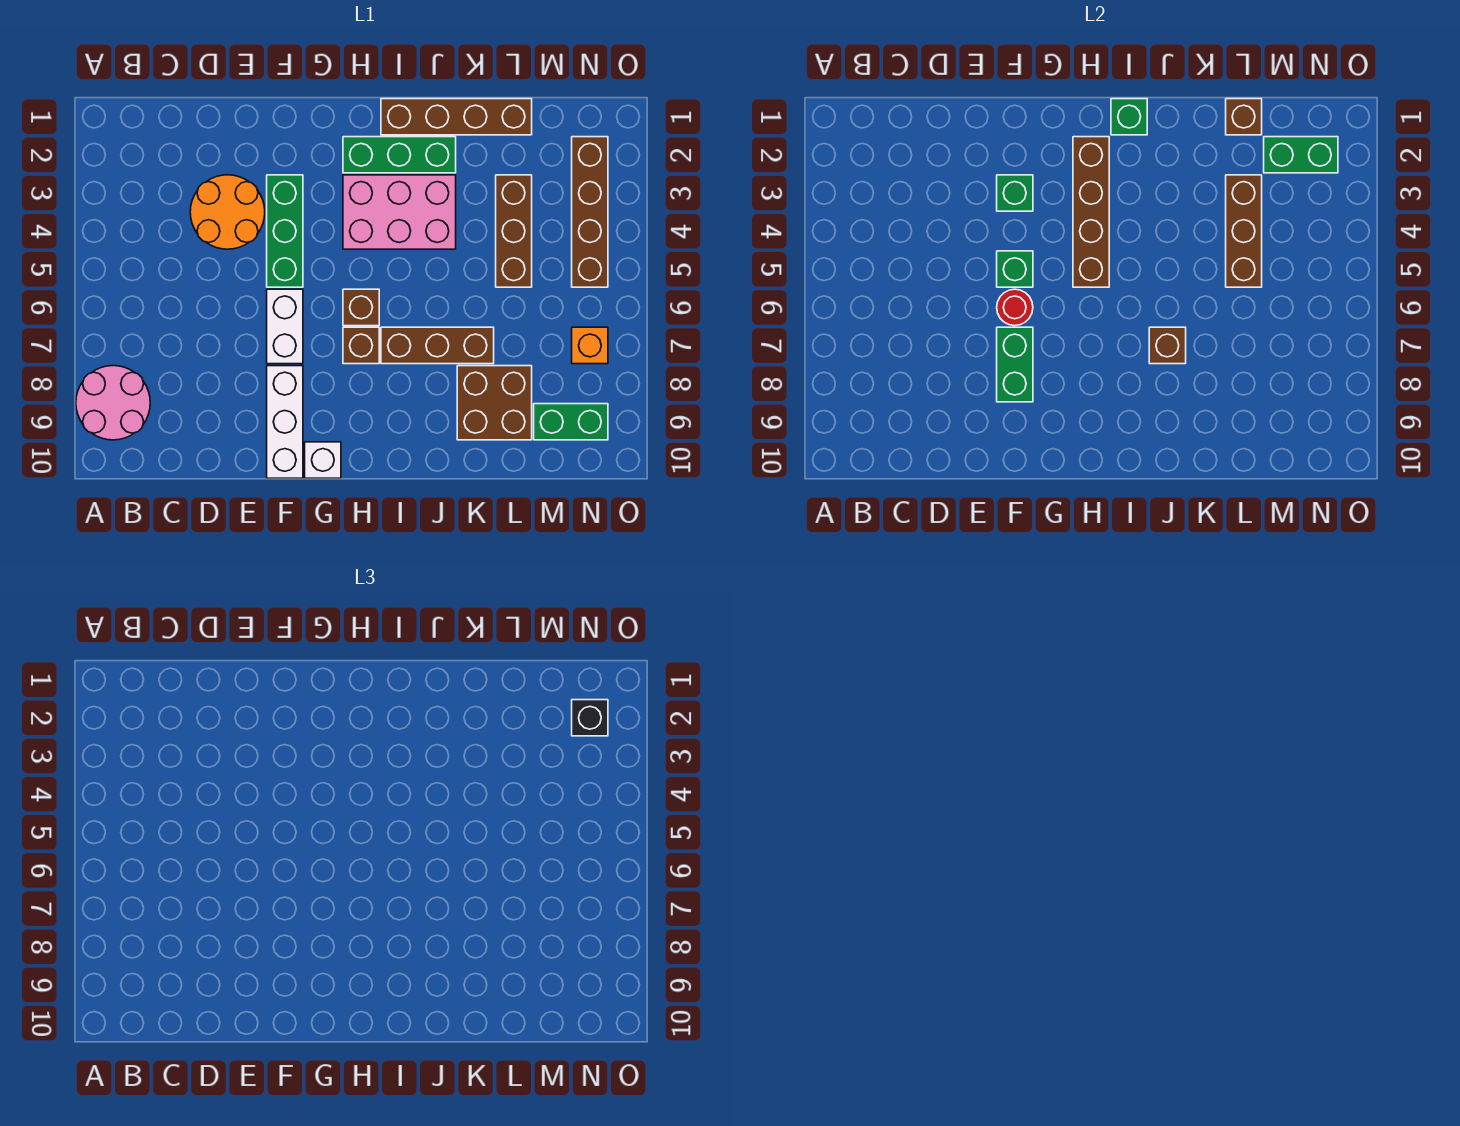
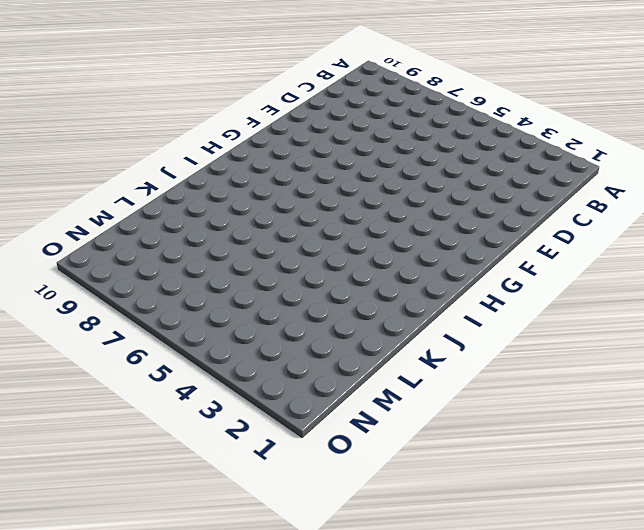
none -> pink round brick A8:B9 level 1
none -> orange round brick D3:E4 level 1
none -> green brick F3:F5 level 1

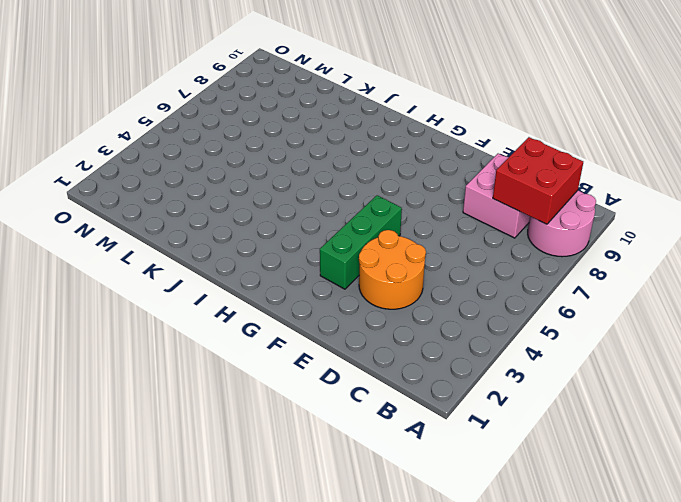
red brick B8:C9 level 2 -> none
pink brick C8:D9 level 1 -> none
none -> white brick F6:F7 level 1
none -> white brick F8:F10 level 1
none -> white brick G10 level 1

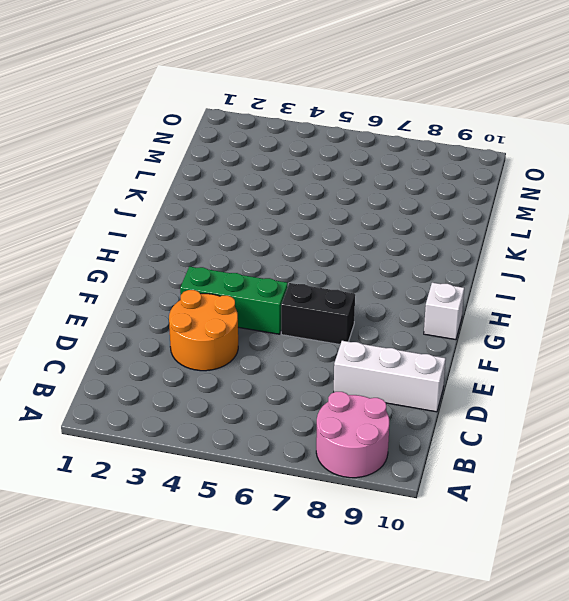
white brick D8:D10 level 1 -> white brick F8:F10 level 1
black brick F6:F7 level 1 -> white brick F6:F7 level 1
none -> green brick H2:J2 level 1
none -> pink brick H3:J4 level 1
none -> brown brick H6 level 1

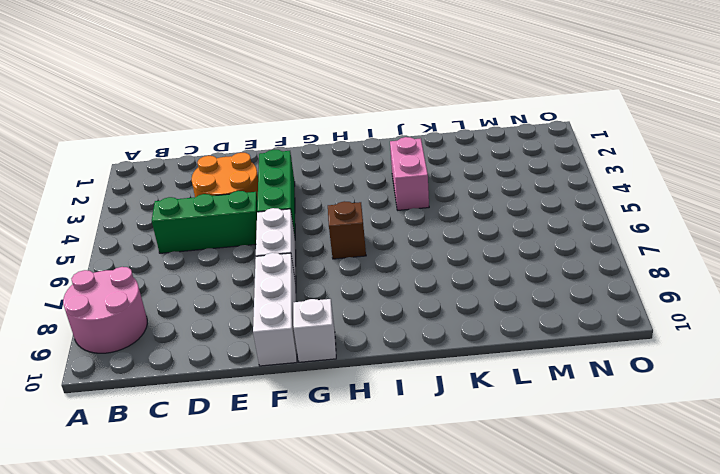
green brick C5:E5 level 1 -> green brick H2:J2 level 1
pink brick J3:J4 level 1 -> pink brick H3:J4 level 1
none -> brown brick H7 level 1
none -> brown brick I1:L1 level 1
none -> brown brick I7:K7 level 1

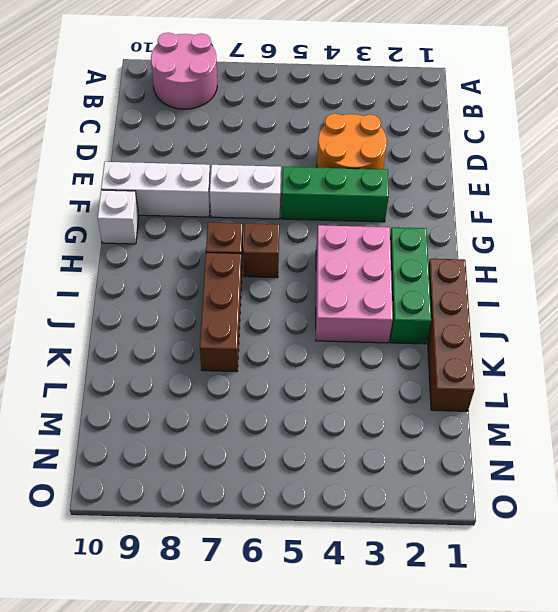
none -> brown brick K8:L9 level 1
none -> brown brick L3:L5 level 1
none -> green brick M9:N9 level 1

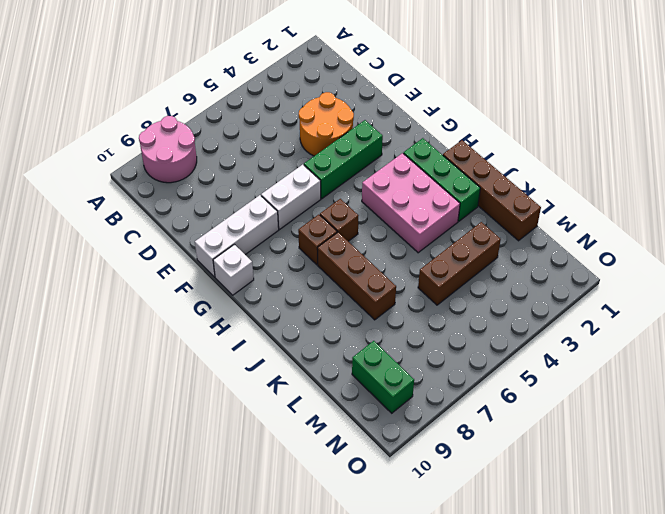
none -> brown brick K8:L9 level 1
none -> brown brick N2:N5 level 1
none -> orange brick N7 level 1

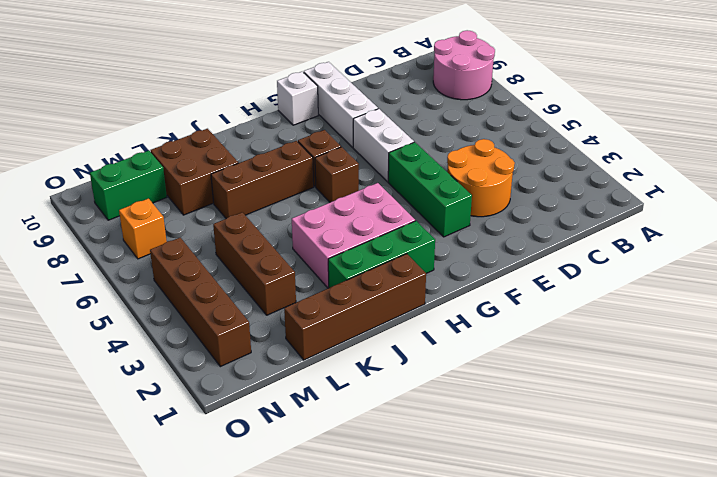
none -> green brick F3 level 2
none -> green brick F5 level 2
none -> red round brick F6 level 2

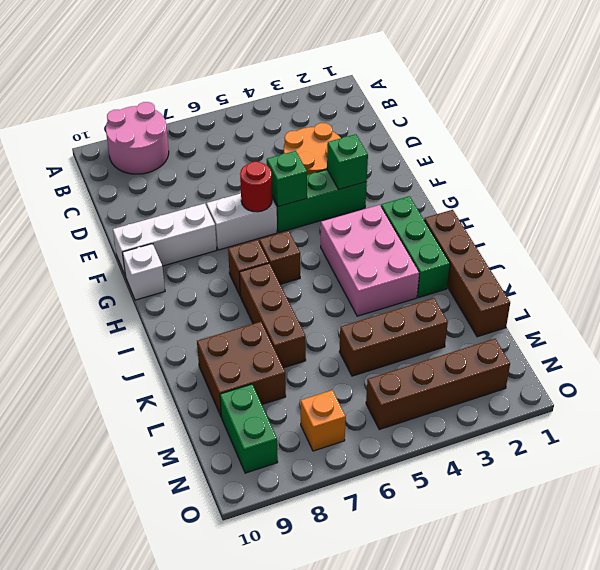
none -> green brick F7:F8 level 2
none -> brown brick H2:H5 level 2
none -> green brick I1 level 2

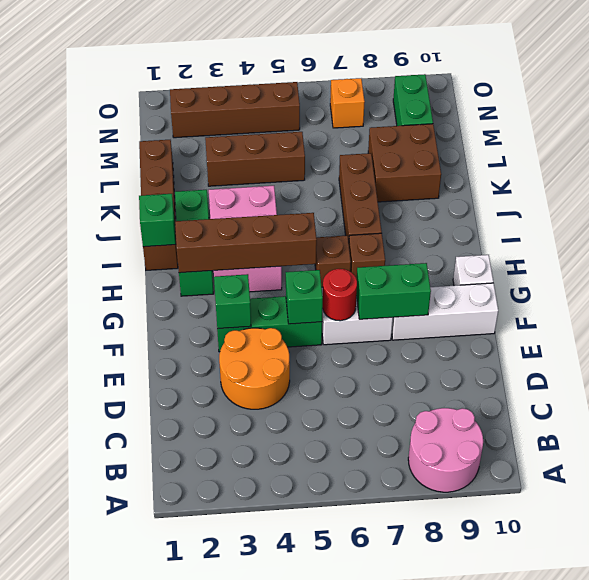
none -> brown brick J7 level 2
none -> brown brick L1 level 2
none -> brown brick L3:L5 level 2

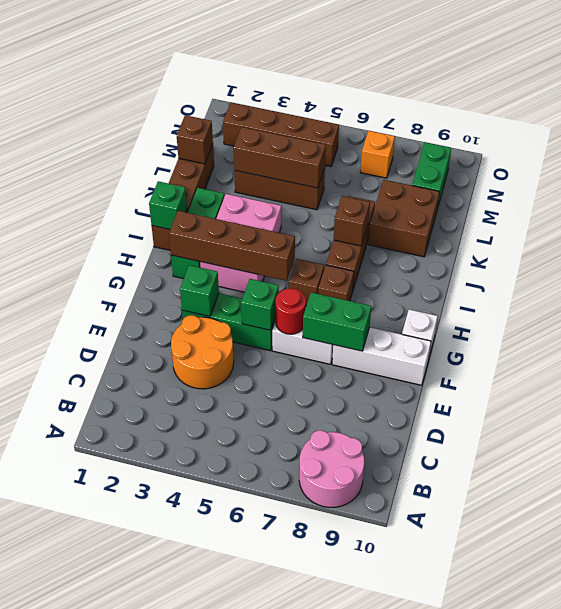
none -> green brick M2:N2 level 2
none -> black brick N2 level 3

